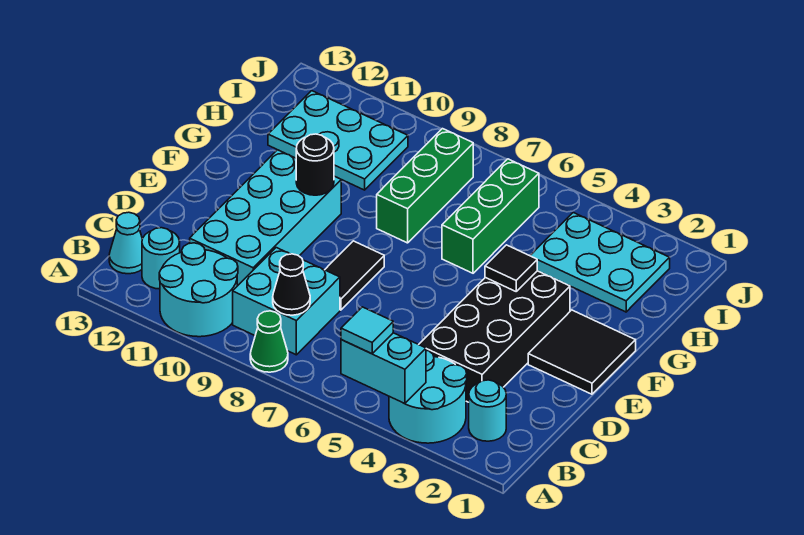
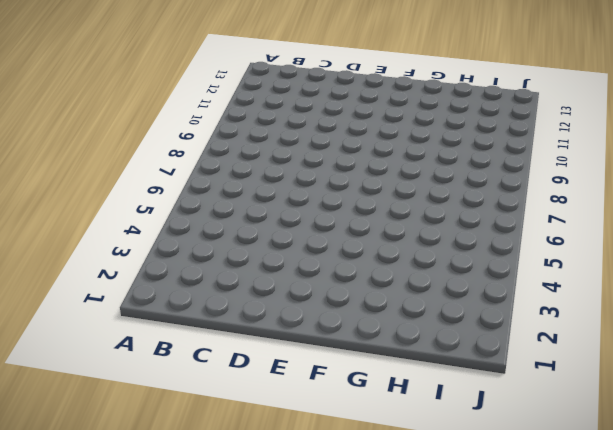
none -> cyan round brick A3:B4 level 1
none -> green cone A8 level 1
none -> cyan round brick A10:B11 level 1

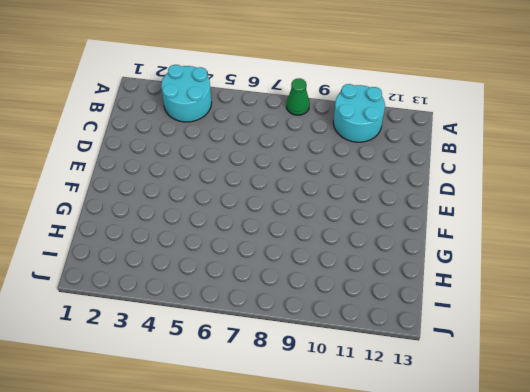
none -> cyan round brick B2 level 1
none -> cyan brick B8:C9 level 1
none -> cyan round brick B12 level 1

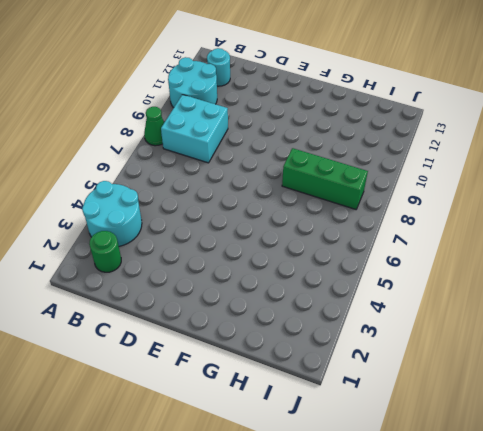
green round brick B2 level 1 -> cyan round brick B2 level 1
none -> cyan cone B13 level 1
none -> black brick C3:F4 level 1
none -> cyan brick C10:F11 level 1

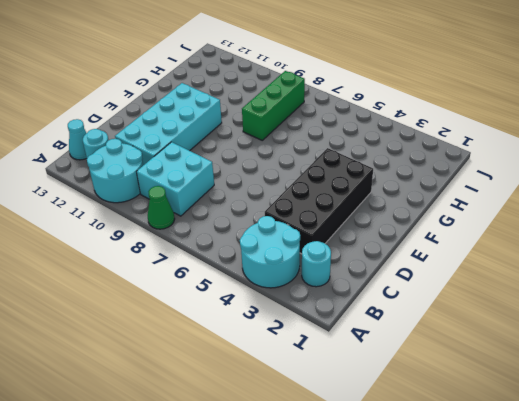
none -> black tile D8:E8 level 1
none -> black tile E1:F2 level 1
none -> green brick G6:I6 level 1

